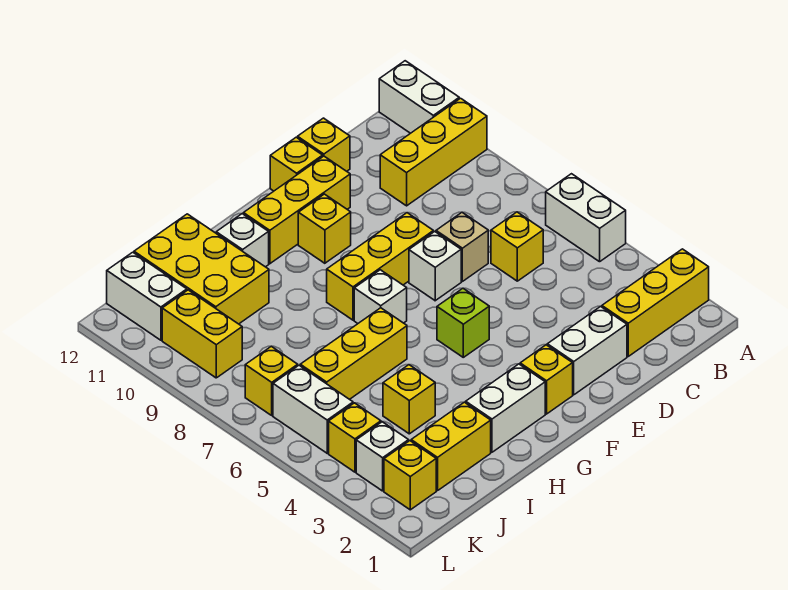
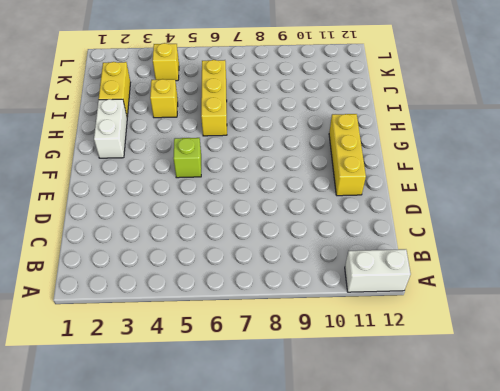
none -> yellow brick A2:C2 level 1
none -> white brick A5:A6 level 1
none -> yellow brick A10:C10 level 1

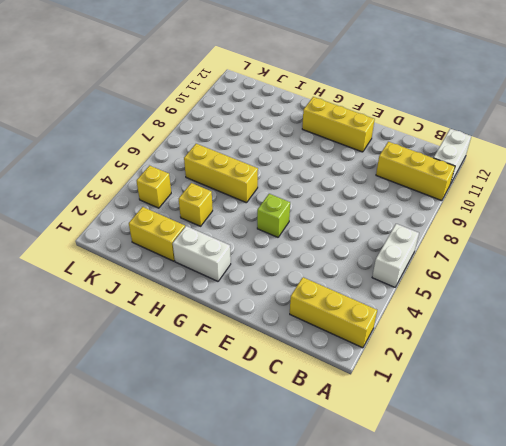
none -> yellow brick C6 level 1
none -> white brick D2:E2 level 1
none -> tan brick D7 level 1

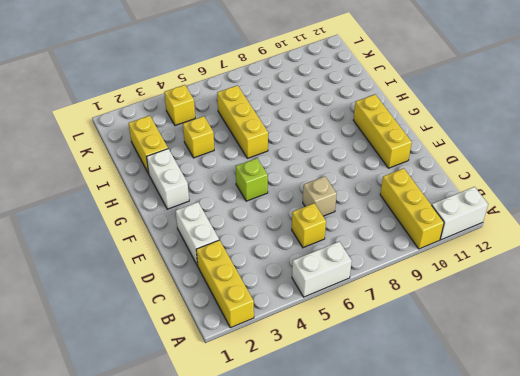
none -> yellow brick D12 level 1
none -> white brick E7 level 1
none -> yellow brick E8:G8 level 1

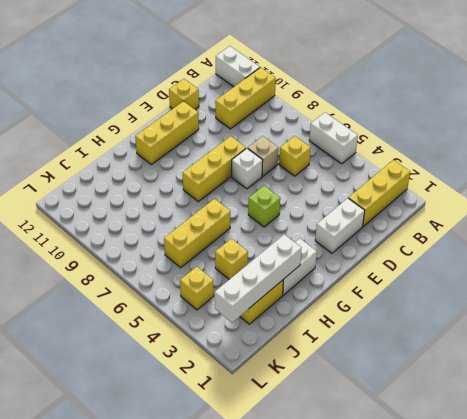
white brick H2:K2 level 2 -> none
none -> yellow brick E12 level 1
none -> yellow brick F2 level 1
none -> yellow brick F10 level 1

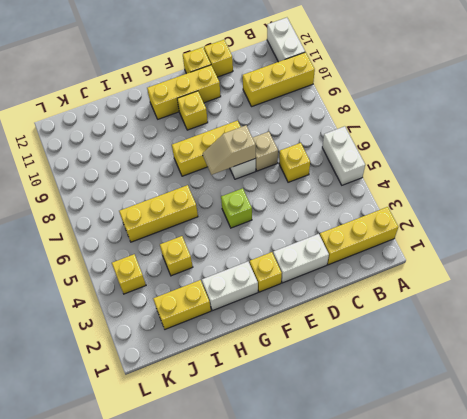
tan slope E7:F7 level 2 top E -> none
none -> white brick G7 level 1
none -> white brick H11 level 1
none -> yellow brick I10:J12 level 1

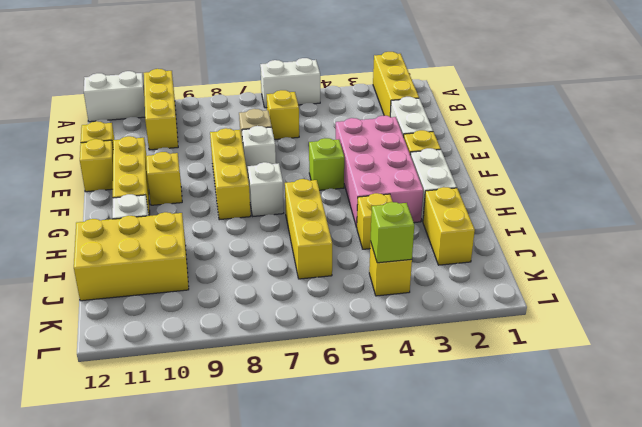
pink brick E3:H4 level 1 -> none
lime brick K4 level 2 -> none
none -> yellow brick K2 level 1
none -> white brick K3 level 1
none -> white brick K5:K6 level 1

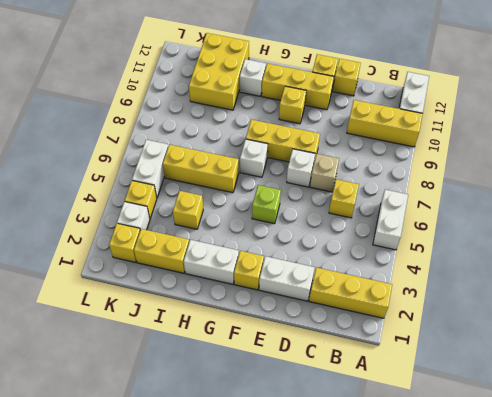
none -> yellow brick K7 level 1
none -> yellow brick K9:K10 level 1
none -> white brick K11:K12 level 1

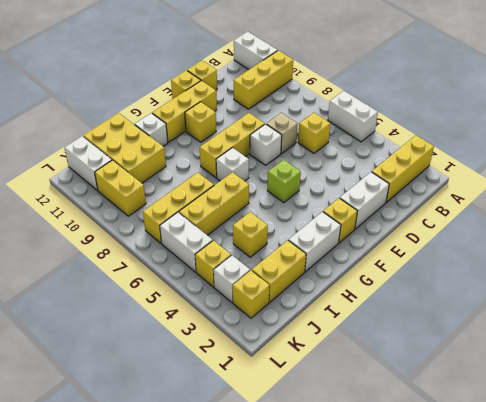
yellow brick I7:K7 level 1 -> yellow brick K7 level 1

